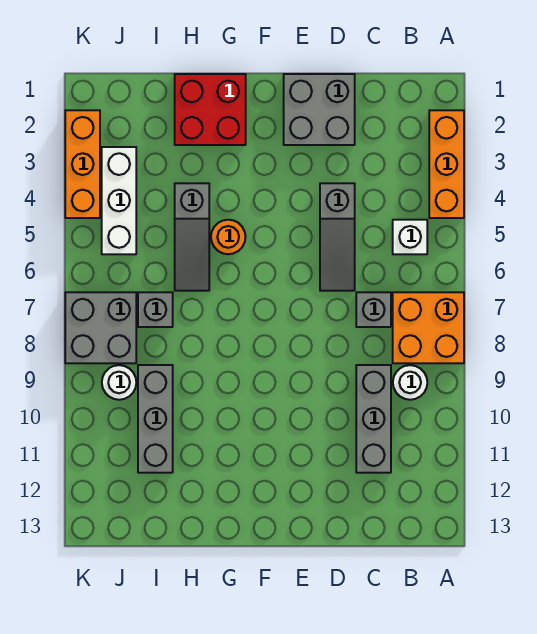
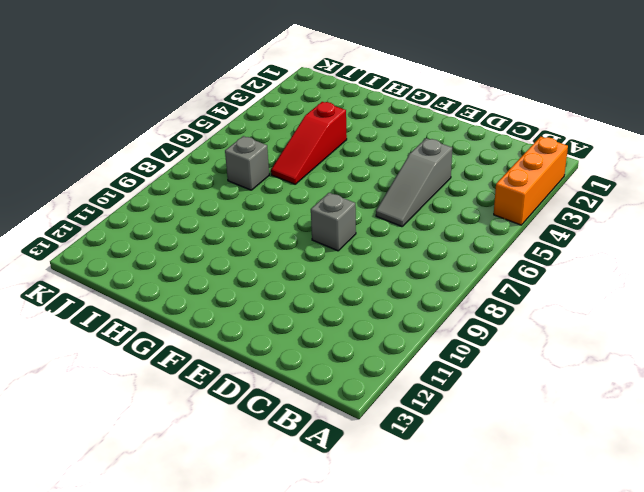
grey brick E8 level 1 -> grey brick C7 level 1
red slope H4:H6 level 1 top 4 -> grey slope H4:H6 level 1 top 4
none -> orange brick A7:B8 level 1
none -> white brick B5 level 1
none -> white round brick B9 level 1

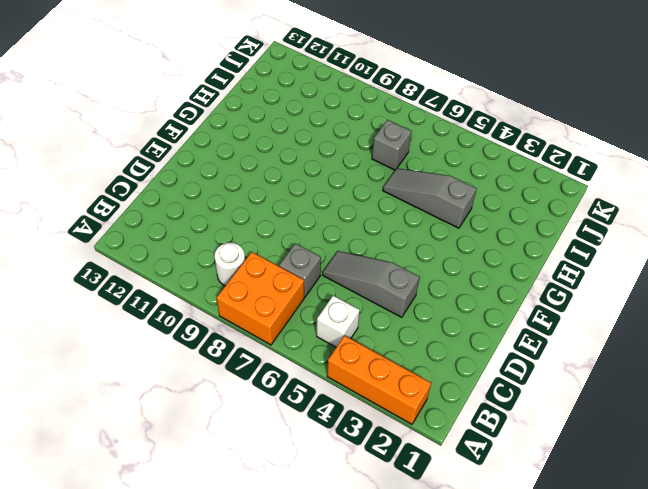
none -> grey brick C9:C11 level 1
none -> grey brick D1:E2 level 1
none -> red brick G1:H2 level 1

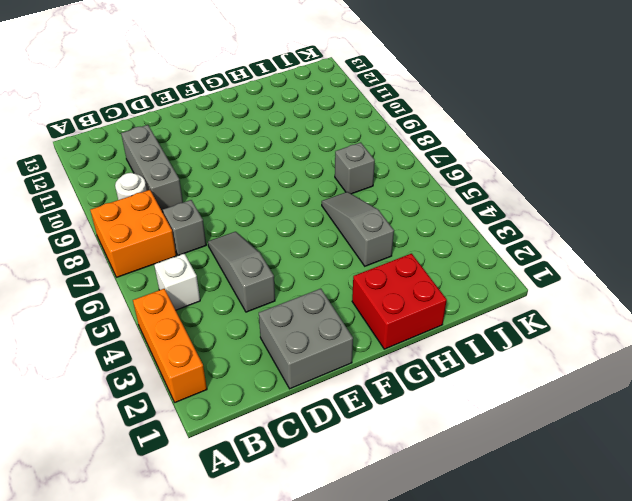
none -> orange round brick G5 level 1
none -> grey brick I9:I11 level 1
none -> white brick J3:J5 level 1

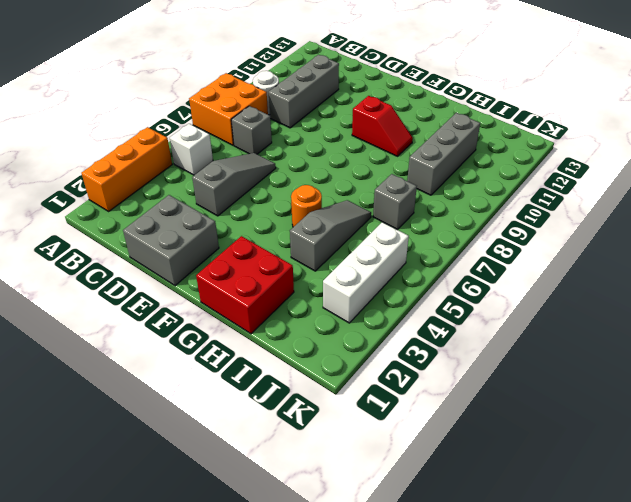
red slope F10:G10 level 1 top F -> none
none -> grey brick J7:K8 level 1
none -> white round brick J9 level 1
none -> orange brick K2:K4 level 1

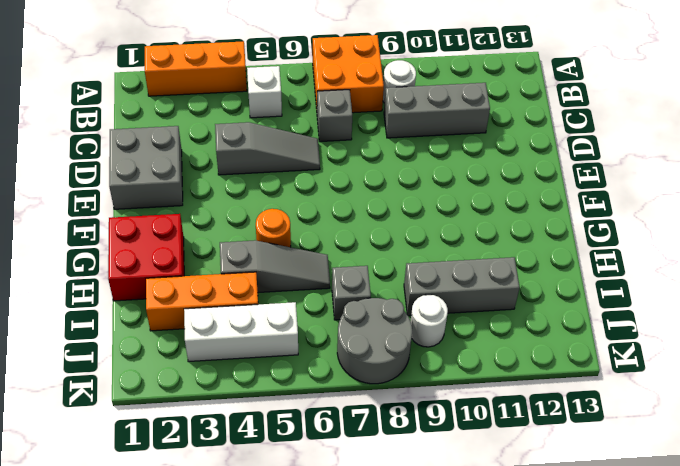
orange brick I2:I4 level 1 -> orange brick K2:K4 level 1
grey round brick J7:K8 level 1 -> grey brick J7:K8 level 1

